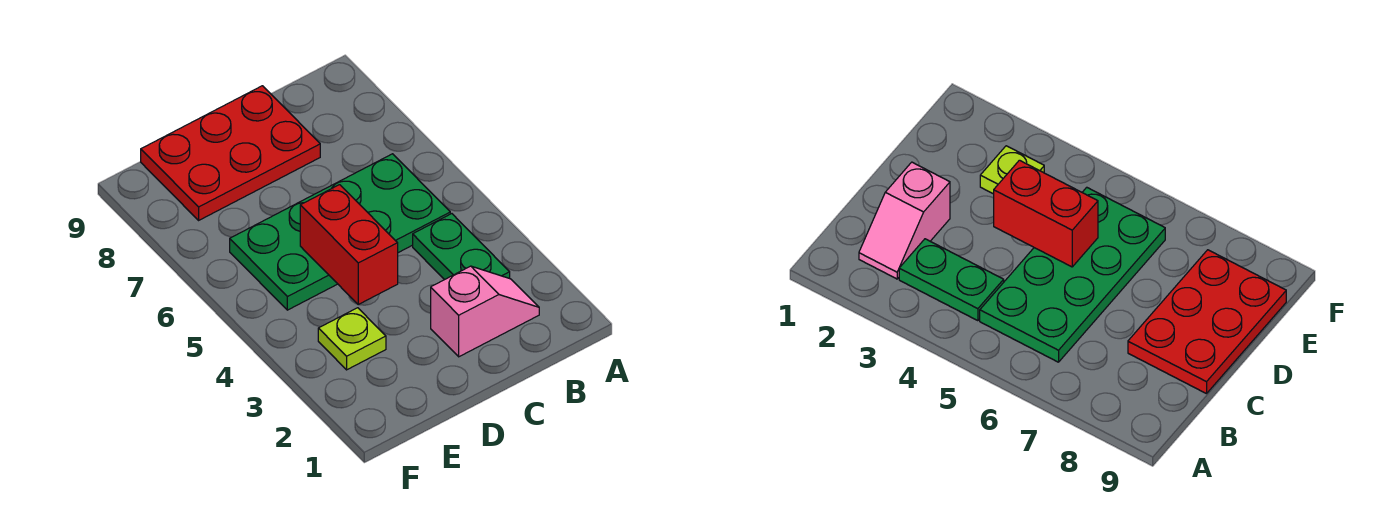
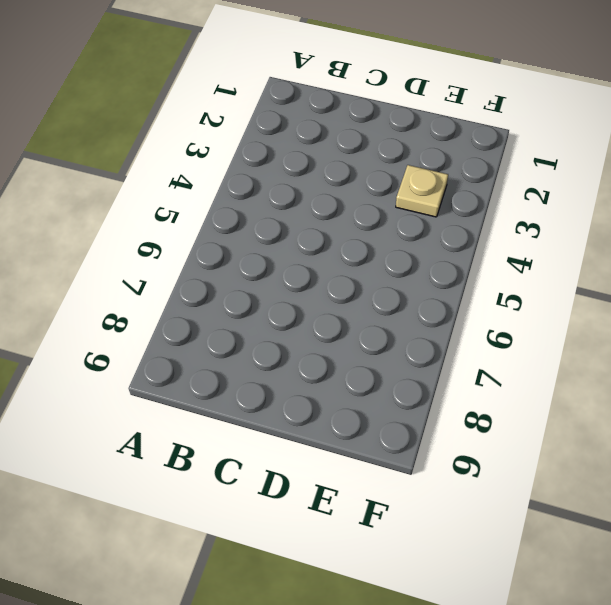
tan plate E3 level 1 -> lime plate E3 level 1
none -> pink slope B2:C2 level 1 top C
none -> green plate B3:B4 level 1

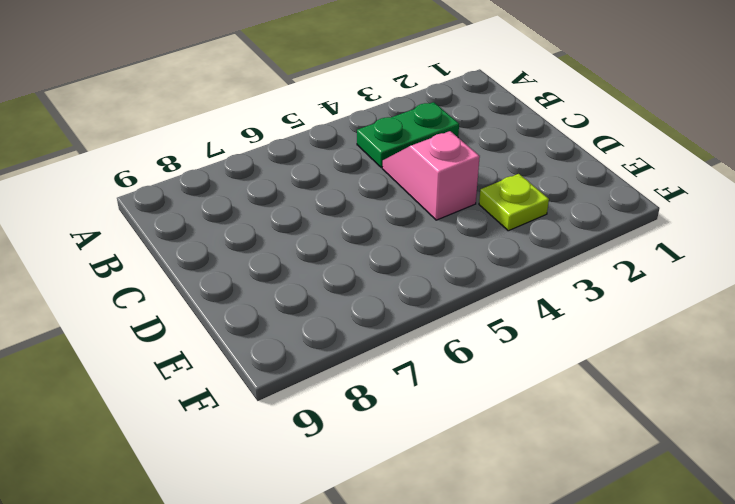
pink slope C4:D4 level 1 top D -> pink slope B2:C2 level 1 top C
none -> green plate B5:E6 level 1
none -> red plate C8:E9 level 1

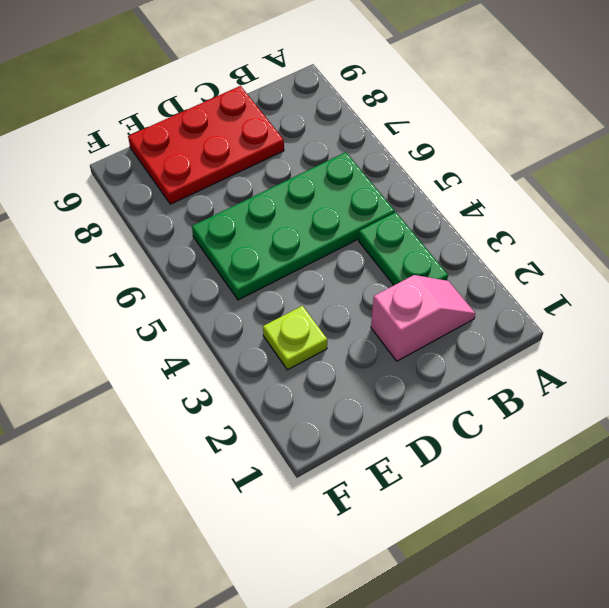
none -> red brick D4:D5 level 2

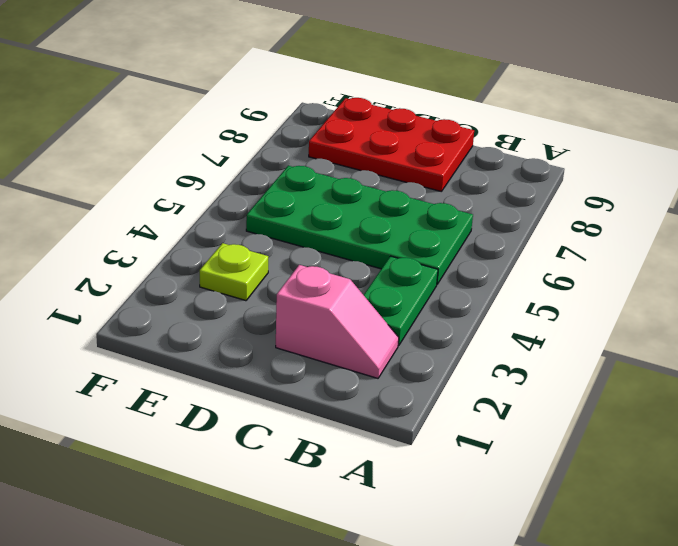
none -> red brick D4:D5 level 2

